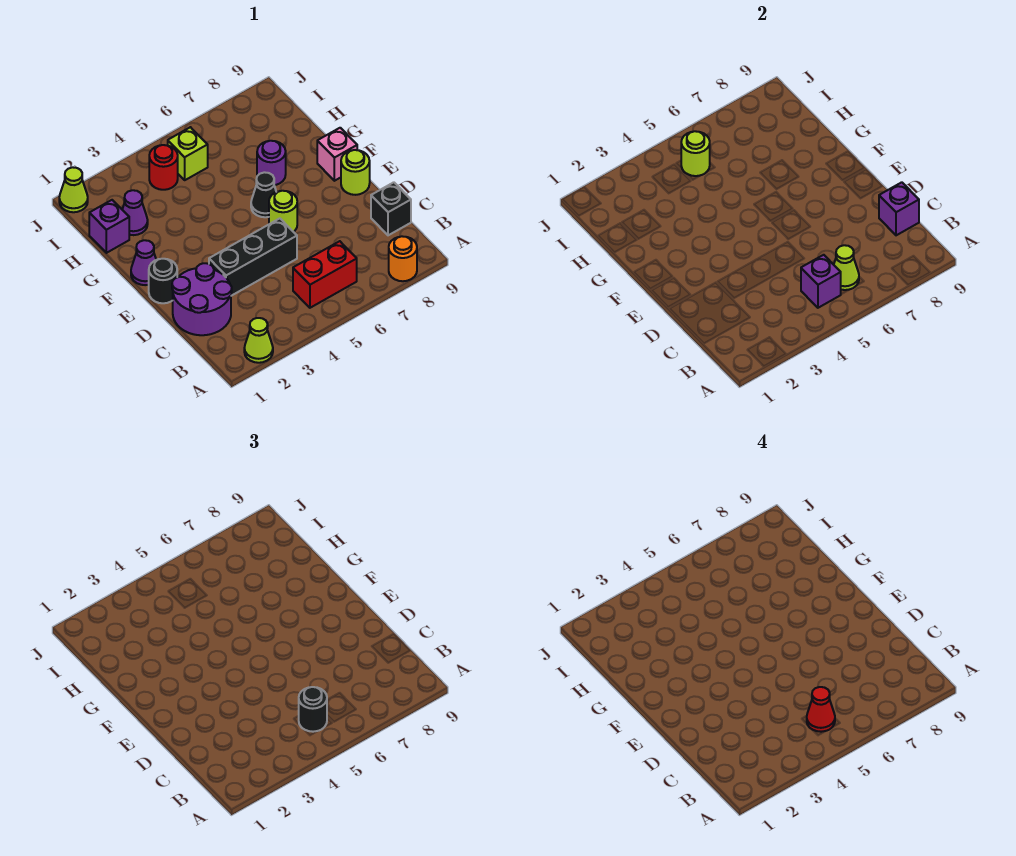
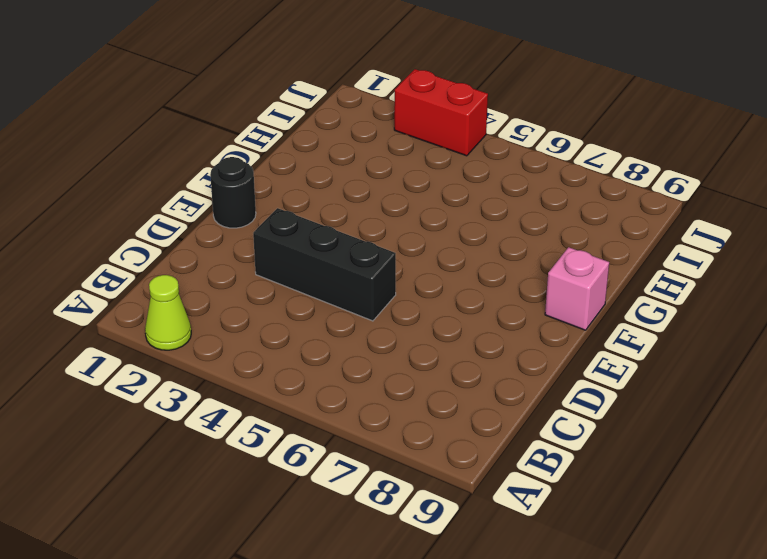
red brick J3:J4 level 1 -> red brick B5:B6 level 1
none -> orange round brick A8 level 1
none -> purple round brick C1:D2 level 1
none -> black brick C9 level 1

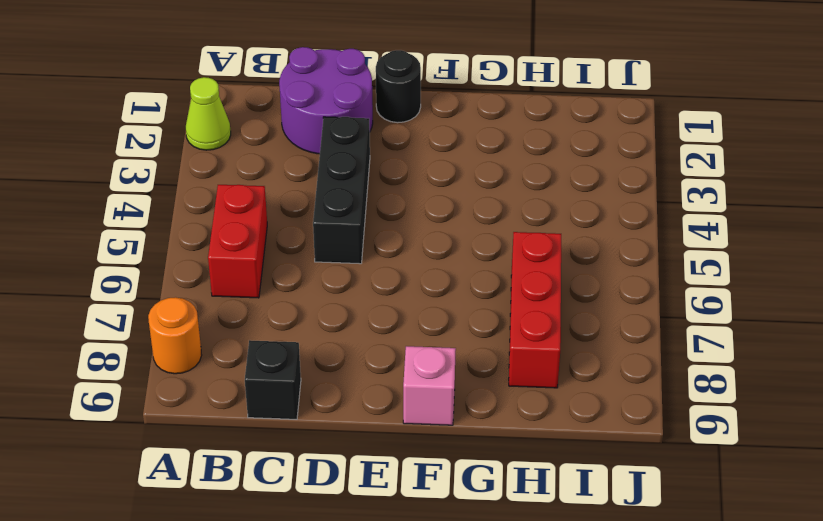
red brick H6:H8 level 1 -> none
none -> lime round brick E6 level 1
none -> lime round brick E9 level 1
none -> purple cone F1 level 1

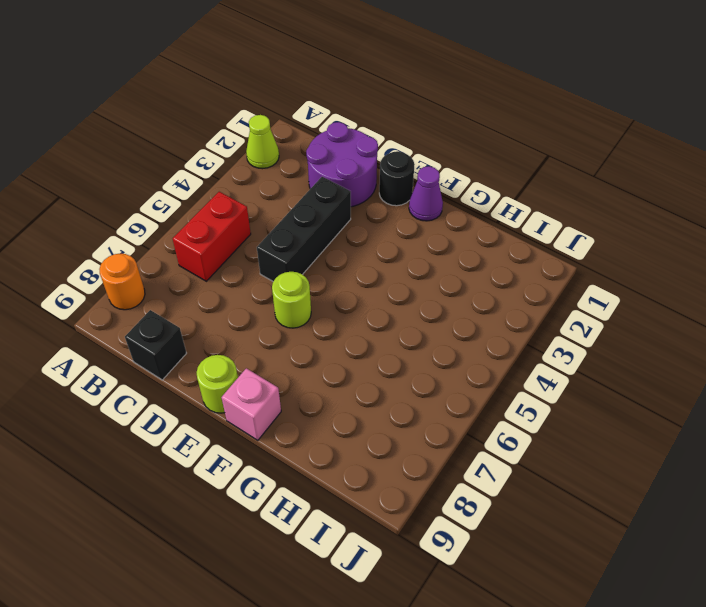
none -> black cone F6 level 1
none -> purple round brick G7 level 1
none -> purple brick H1 level 1

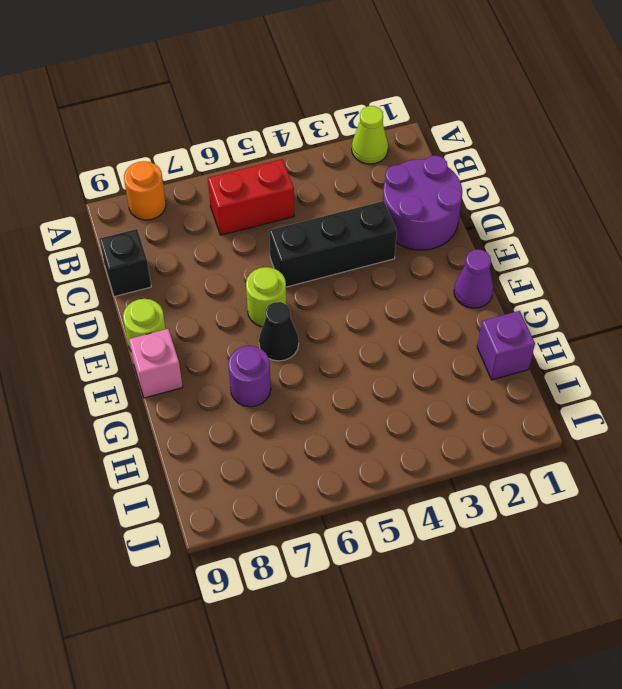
none -> black round brick E1 level 1
none -> purple cone H2 level 1
none -> red round brick I4 level 1

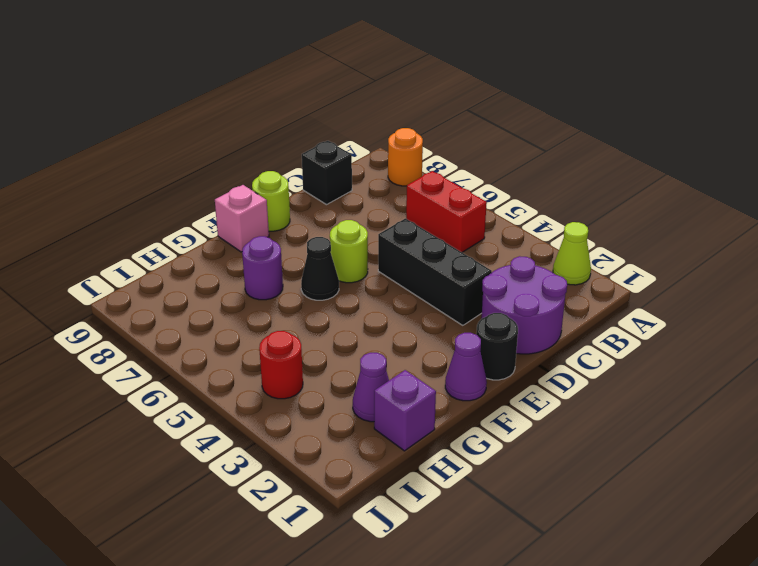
none -> lime brick I5 level 1
none -> lime cone J1 level 1
none -> purple brick B5 level 2

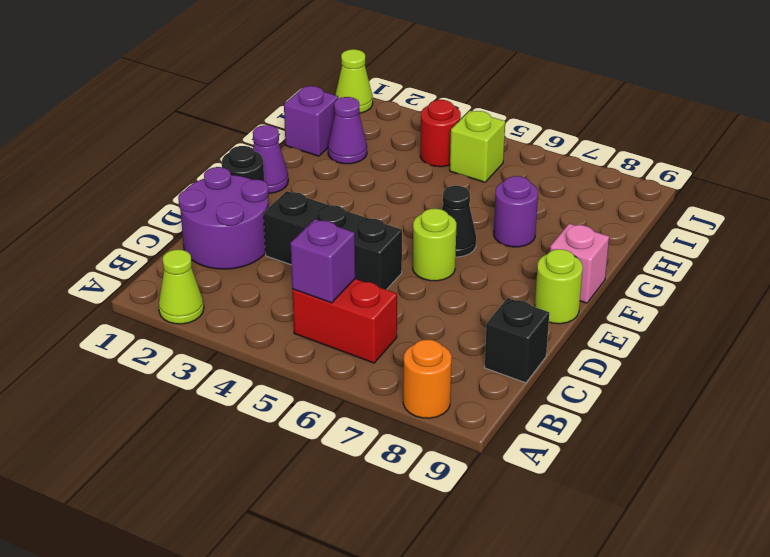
none -> lime cone B6 level 2
none -> purple brick C9 level 2
none -> lime round brick I5 level 2

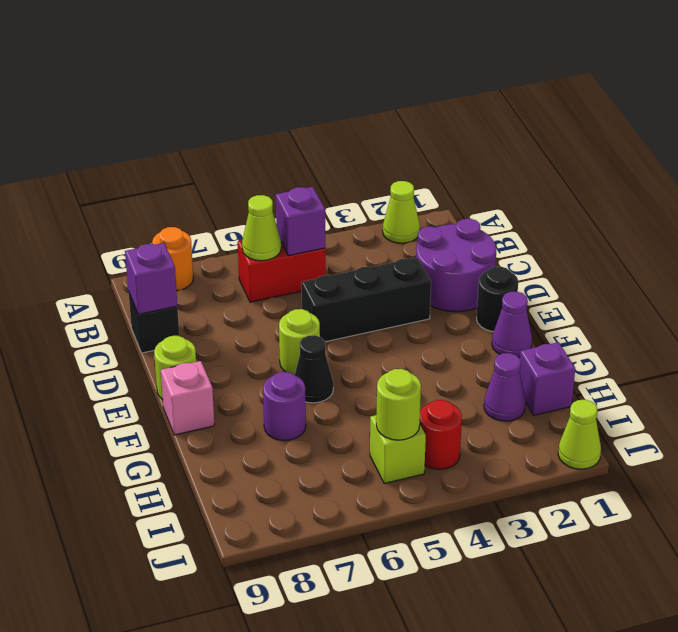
none -> black round brick B5 level 3
none -> red cone B5 level 4

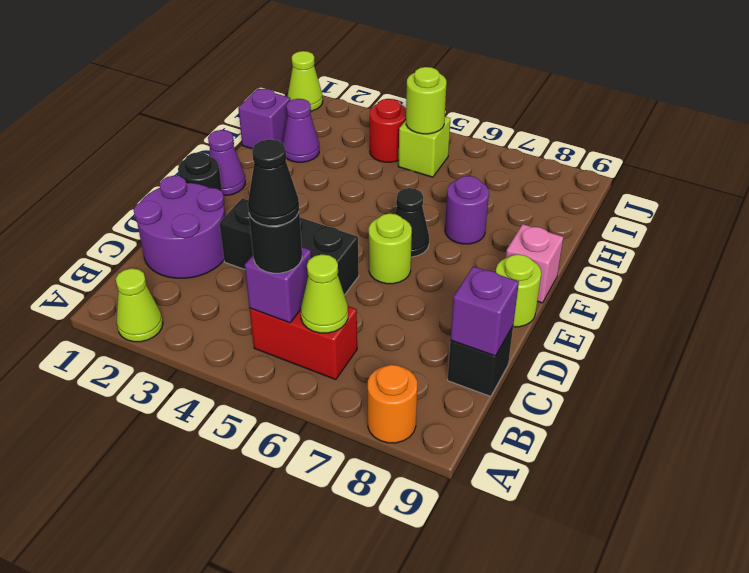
black cone B5 level 4 -> red cone B5 level 4

